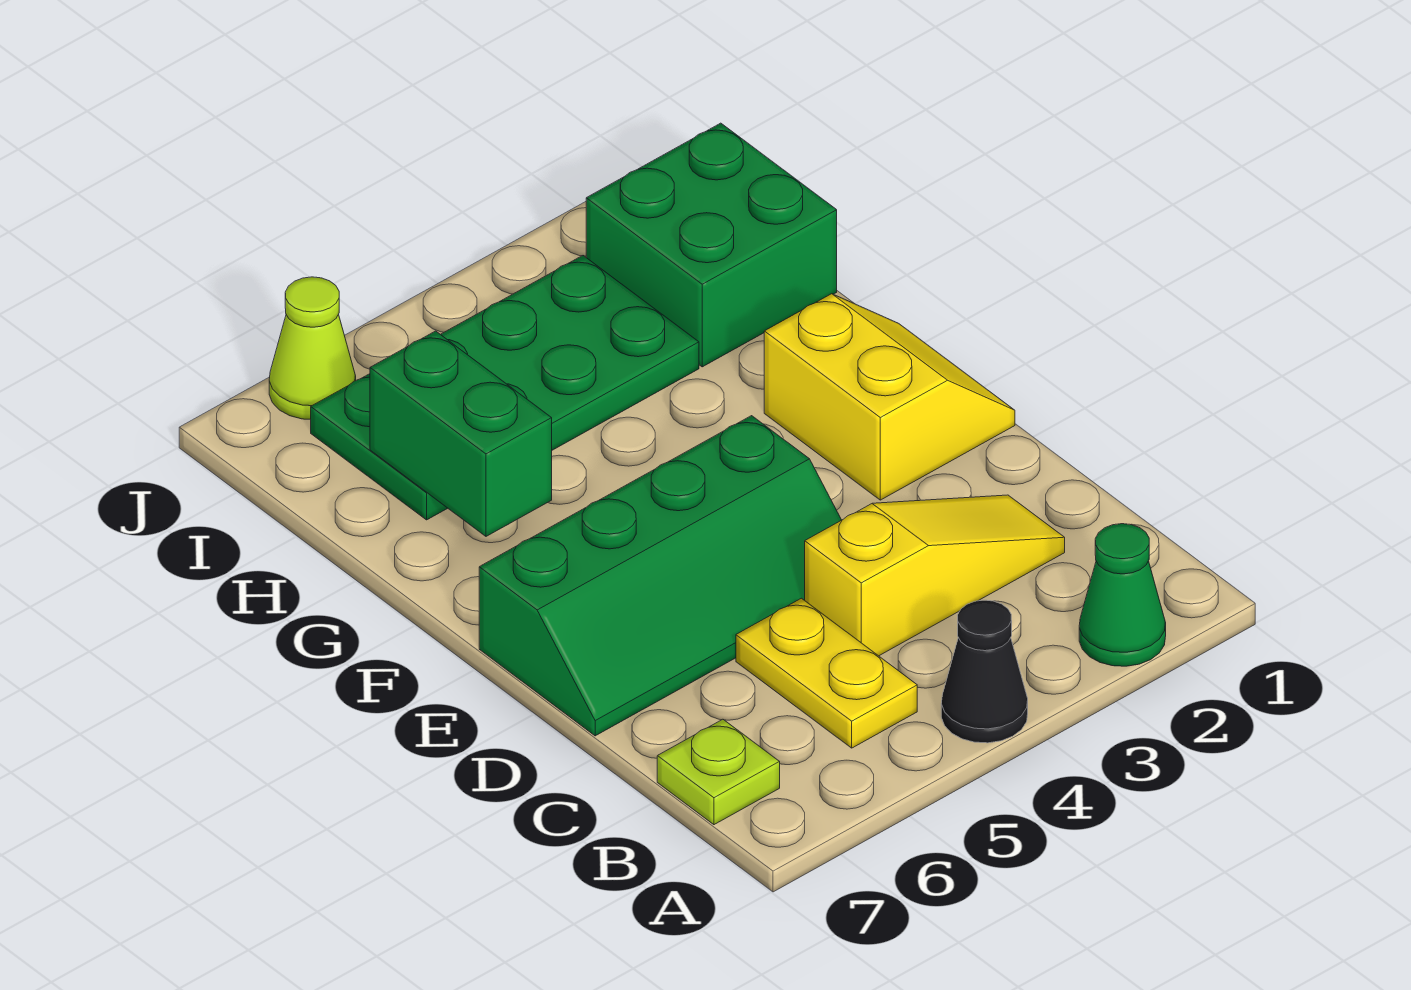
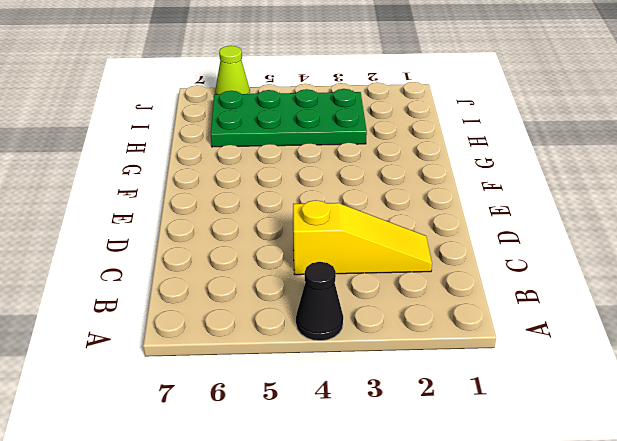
none -> green cone A2 level 1
none -> yellow plate B5:C5 level 1

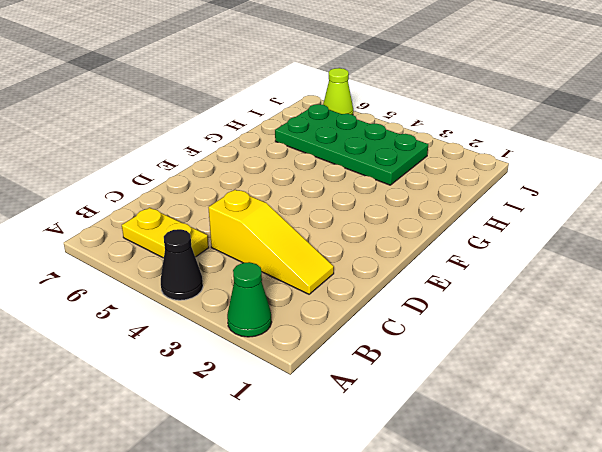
yellow plate B5:B6 level 1 -> yellow plate B5:C5 level 1
none -> lime plate B7 level 1
none -> green slope D4:E7 level 1 top E

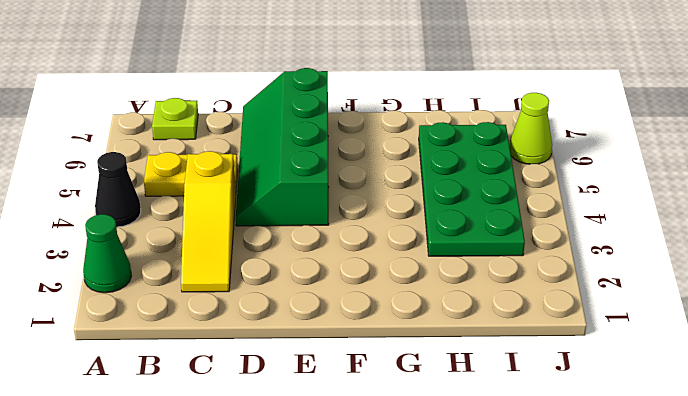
none -> yellow slope E1:F2 level 1 top 2
none -> green brick H1:I2 level 1

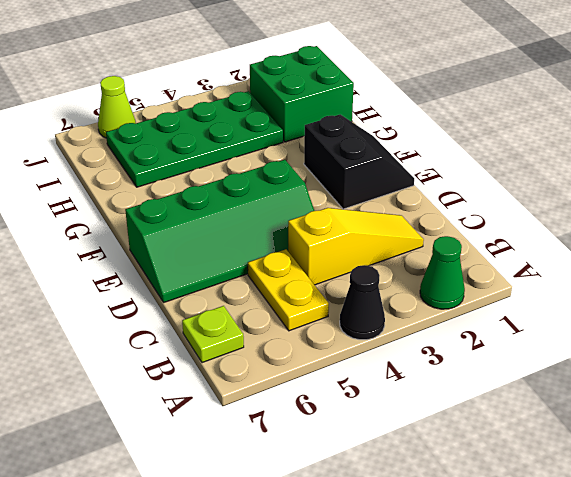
black slope E1:F2 level 1 top 2 -> yellow slope E1:F2 level 1 top 2
none -> green brick G6:H6 level 2

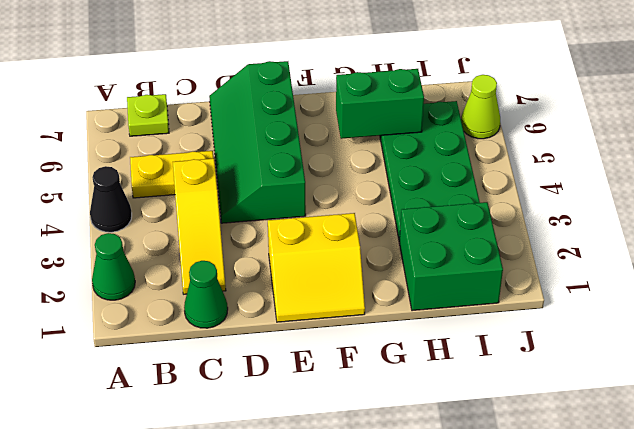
green cone C1 level 1 -> none

